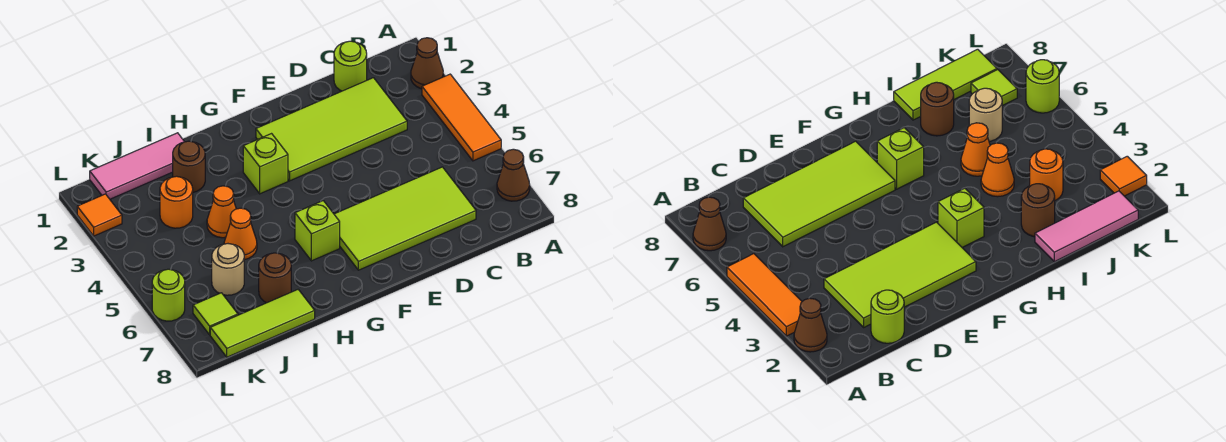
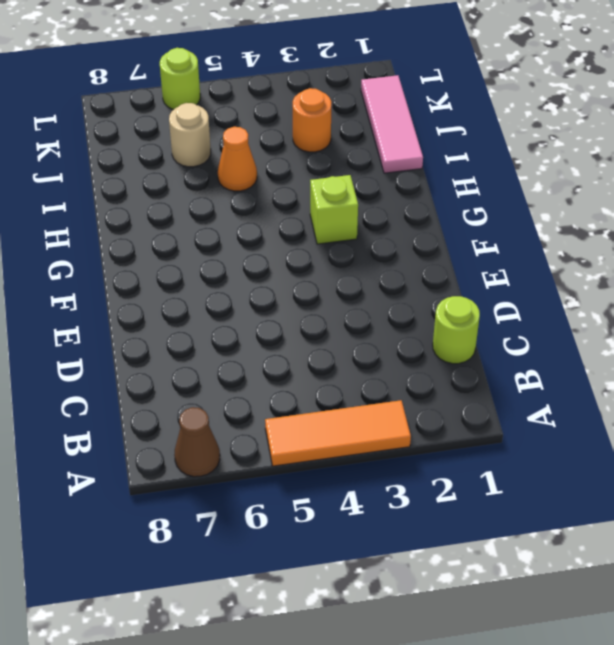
none -> brown cone A2 level 1
none -> lime tile C2:F3 level 1
none -> lime tile C6:F7 level 1

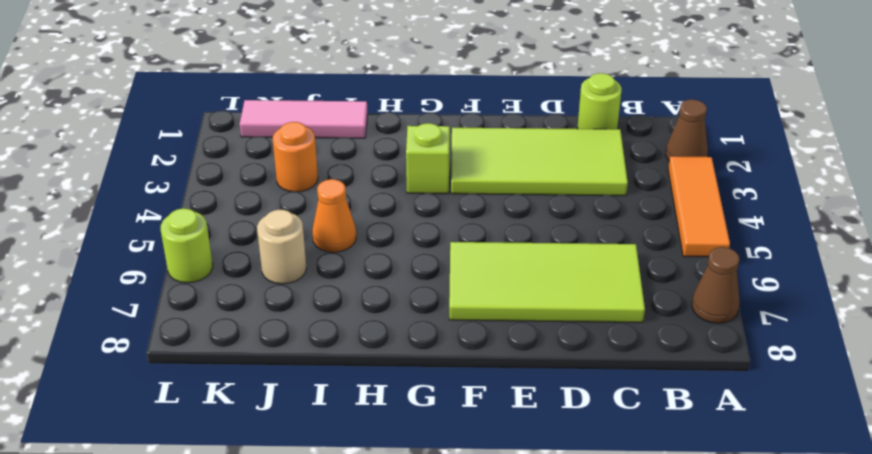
none -> lime brick G6 level 1
none -> brown round brick I2 level 1
none -> orange cone I4 level 1

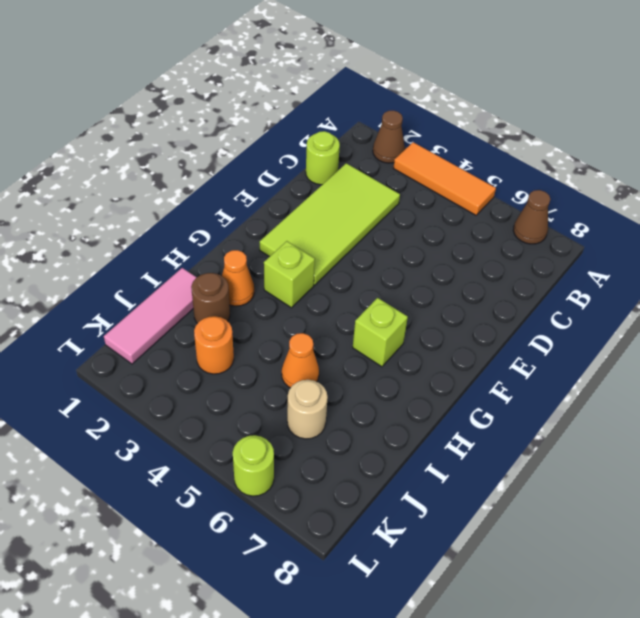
orange cone H2 level 1 -> orange cone I4 level 1
none -> lime tile C6:F7 level 1
none -> brown round brick I7 level 1
none -> lime tile I8:K8 level 1

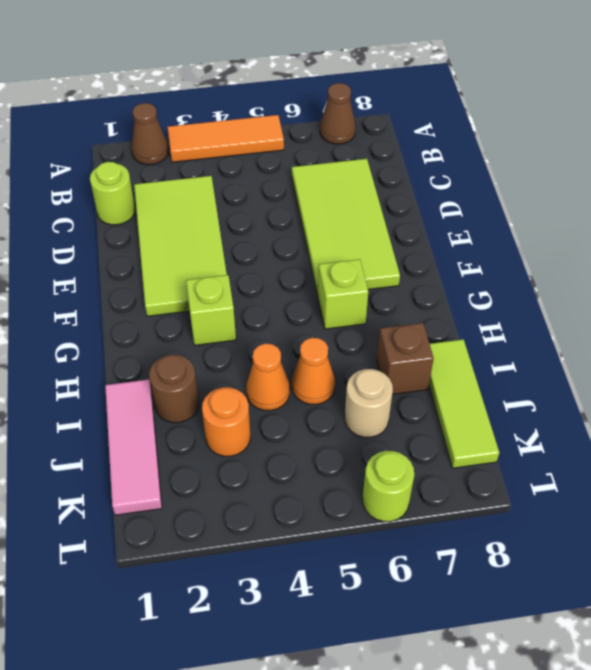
brown brick I7 level 1 -> brown round brick I7 level 1
none -> lime tile K7 level 1
none -> orange tile L2 level 1

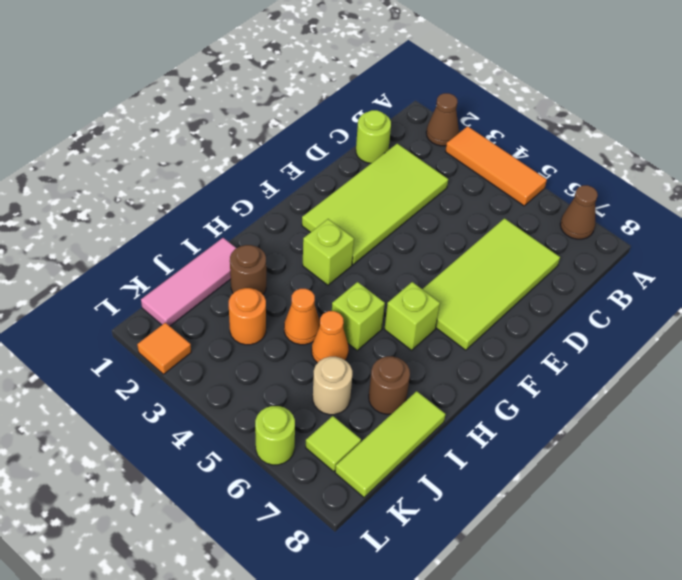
lime brick H5 level 1 -> none

